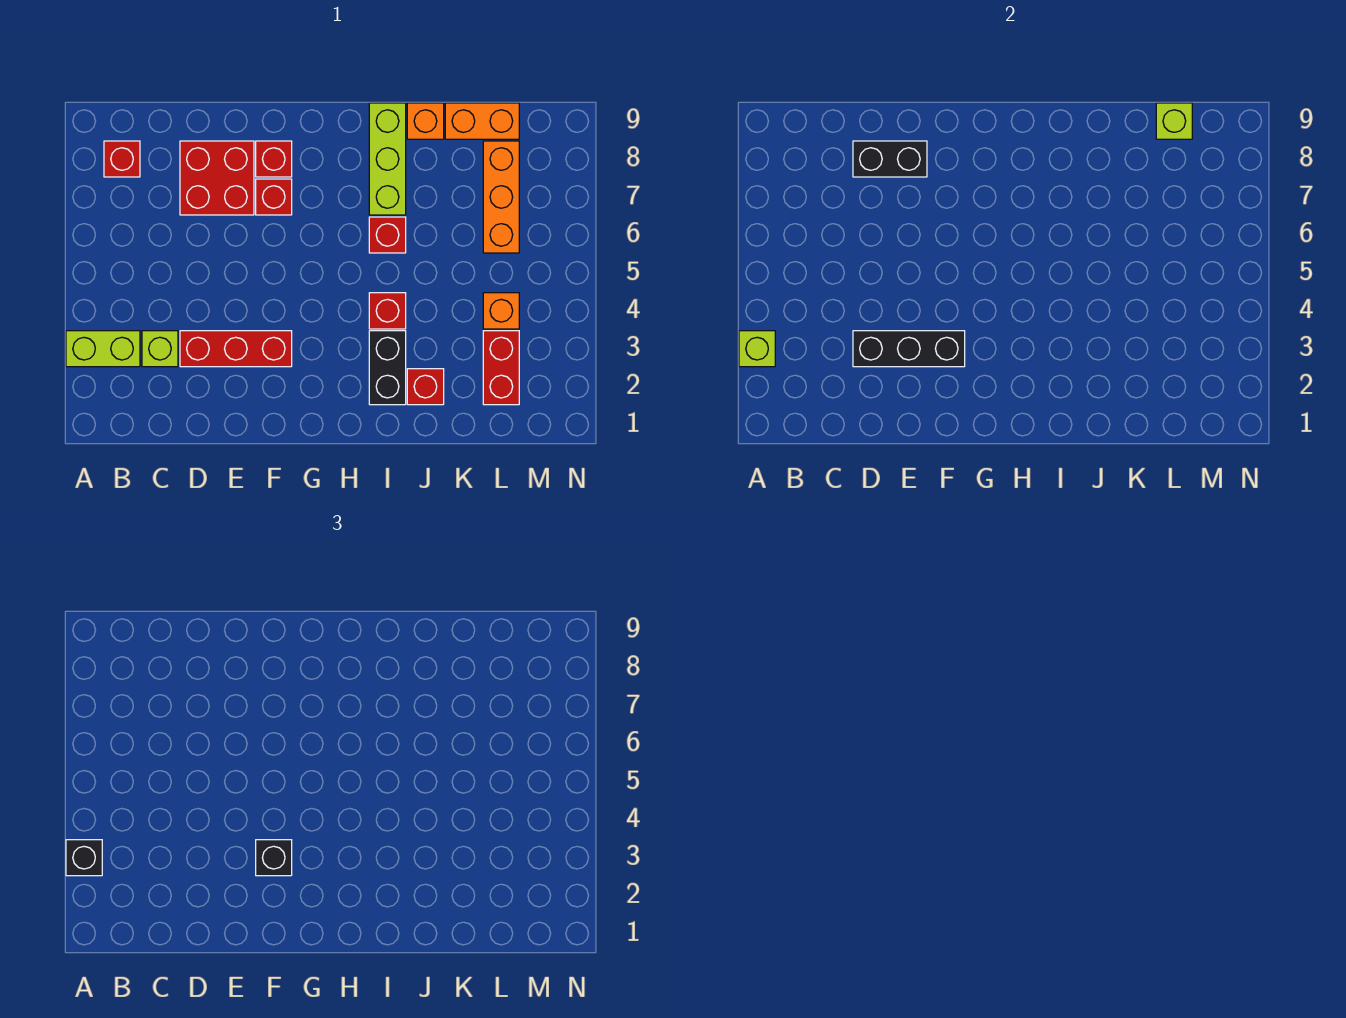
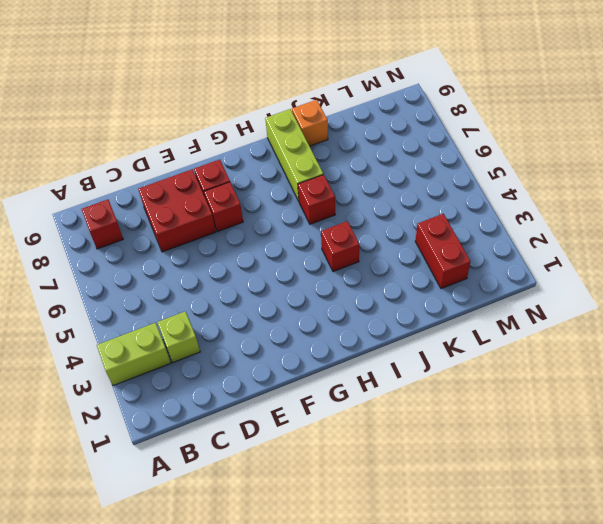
none -> red brick D3:F3 level 1
none -> black brick I2:I3 level 1
none -> red brick J2 level 1

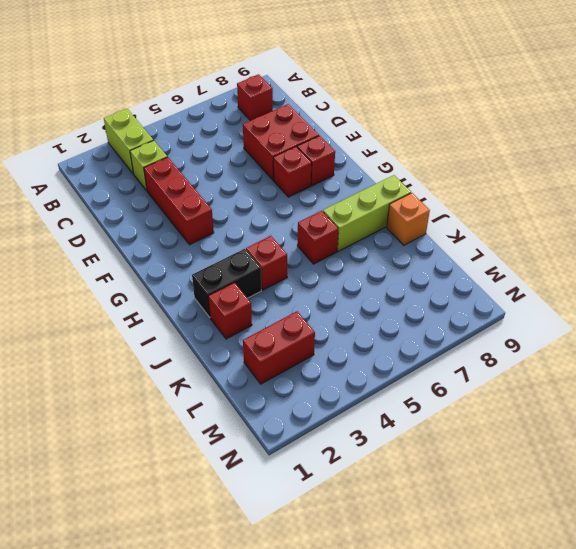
none -> orange brick K9:L9 level 1
none -> orange brick L4 level 1
none -> orange brick L6:L8 level 1

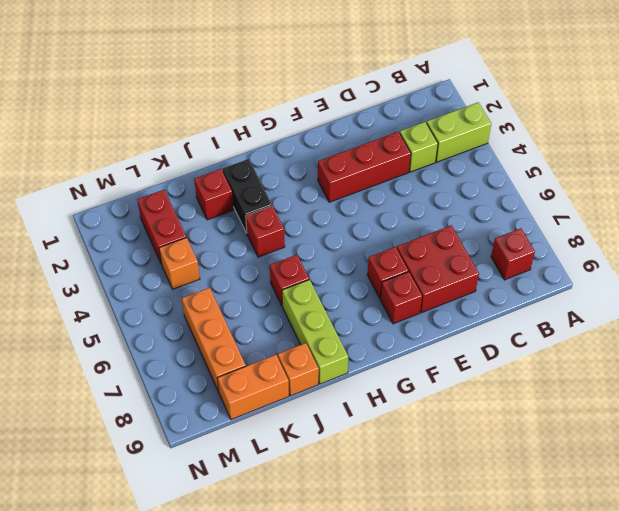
none -> lime brick A3 level 2
none -> black brick D3:F3 level 2
none -> black brick D8:E8 level 2

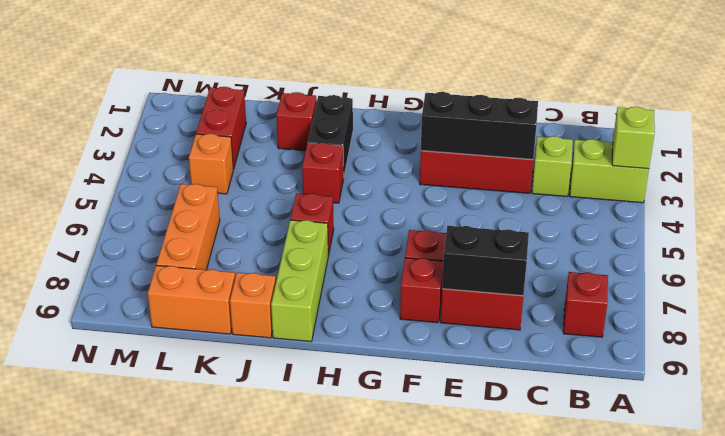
none -> lime brick L9 level 2
none -> black brick A3 level 3
none -> black brick F3 level 3

